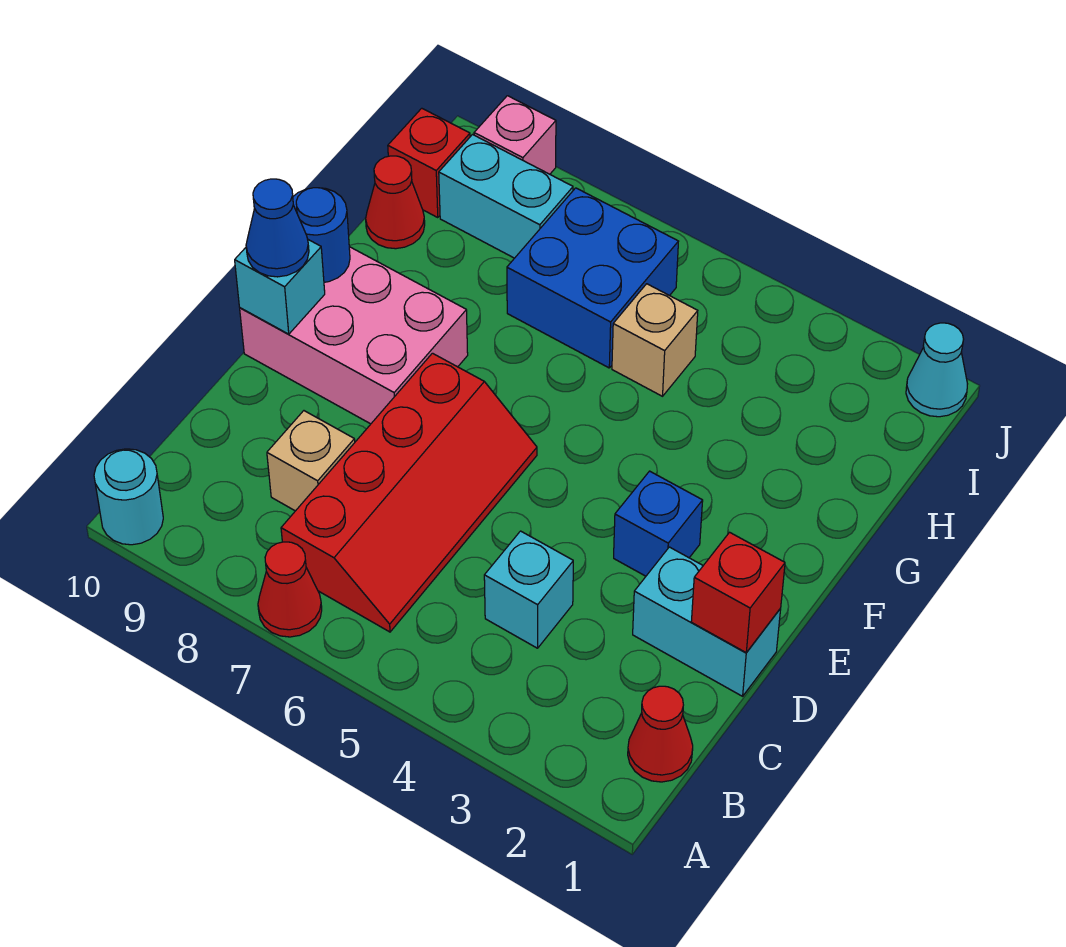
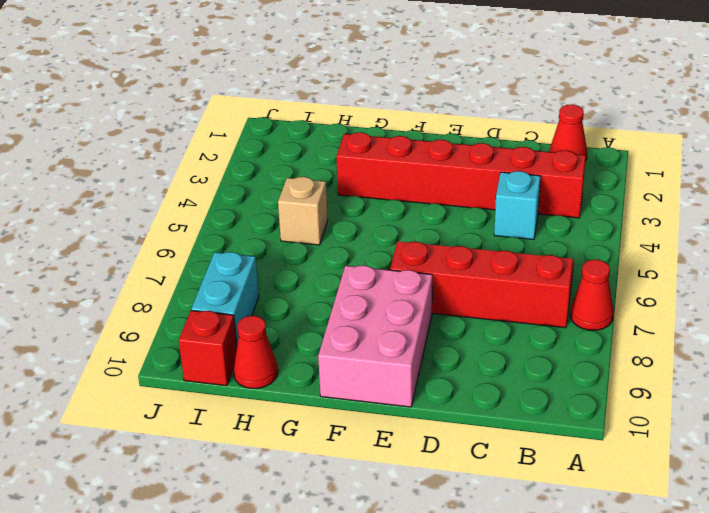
red brick B3:G3 level 1 -> blue brick E3 level 1
none -> cyan round brick A10 level 1
none -> tan brick C8 level 1
none -> cyan brick D1:D2 level 1

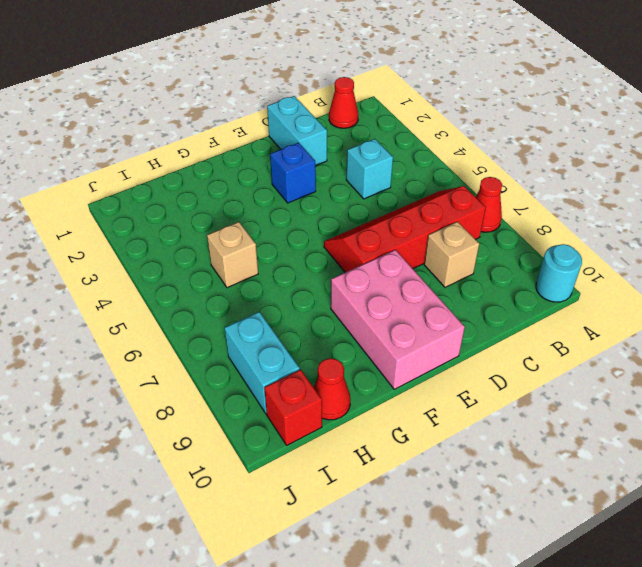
none -> blue brick H6:I7 level 1
none -> cyan cone J1 level 1
none -> pink brick J9 level 1

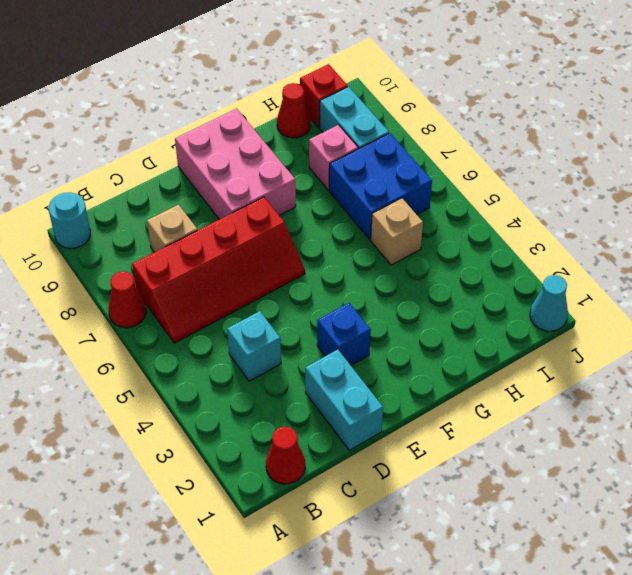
pink brick H8 level 1 -> pink brick J9 level 1
none -> red brick D1 level 2
none -> cyan brick E10 level 2
none -> blue round brick F10 level 2

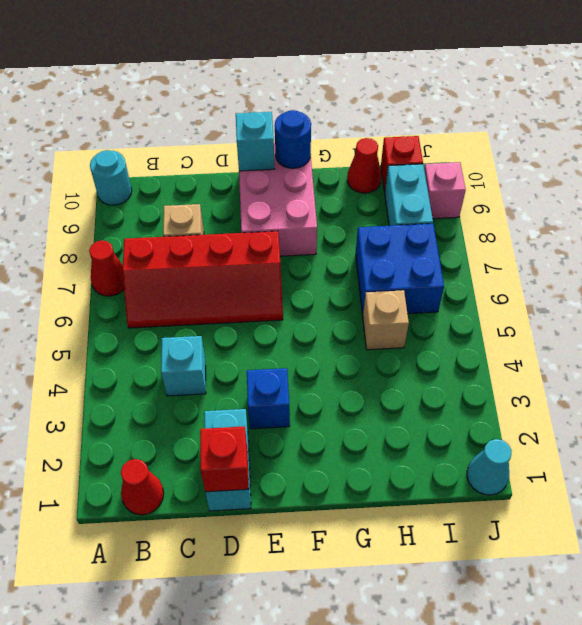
none -> blue cone E10 level 3

